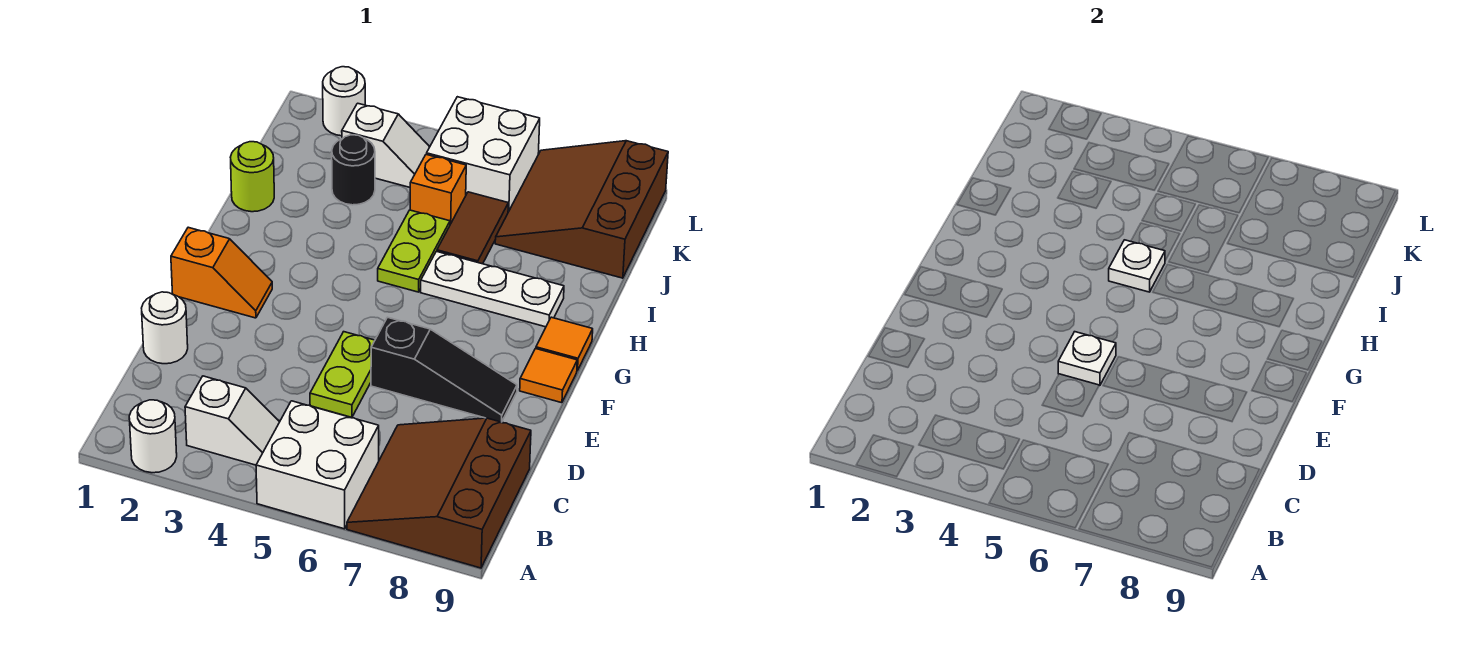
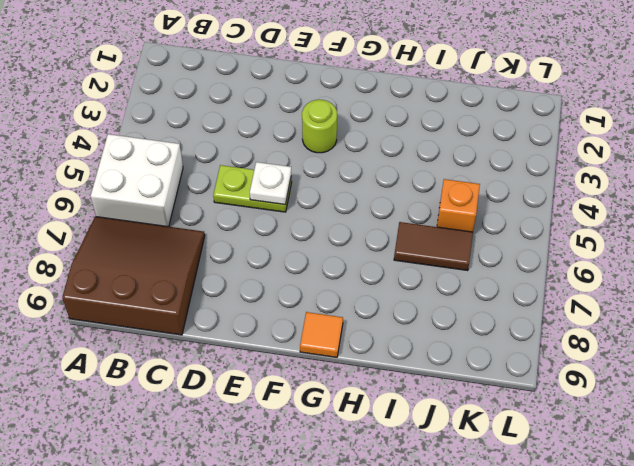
lime round brick F3 level 1 -> lime round brick I1 level 1
none -> white round brick A2 level 1
none -> white slope B3:B4 level 1 top 3
none -> white round brick D1 level 1

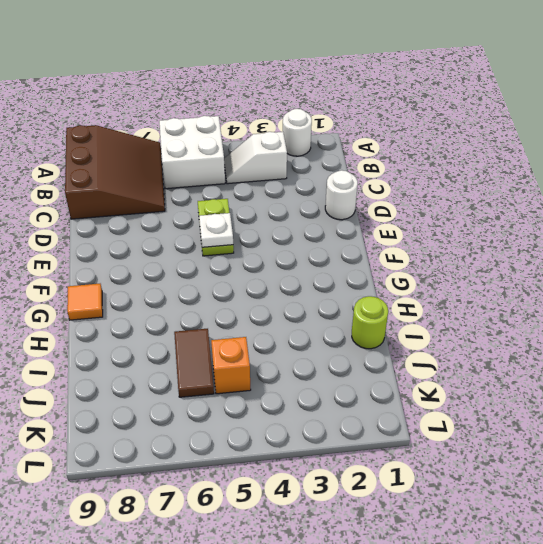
none -> black slope E6:E8 level 1 top 6
none -> orange slope F1:F2 level 1 top 1
none -> orange tile F9 level 1

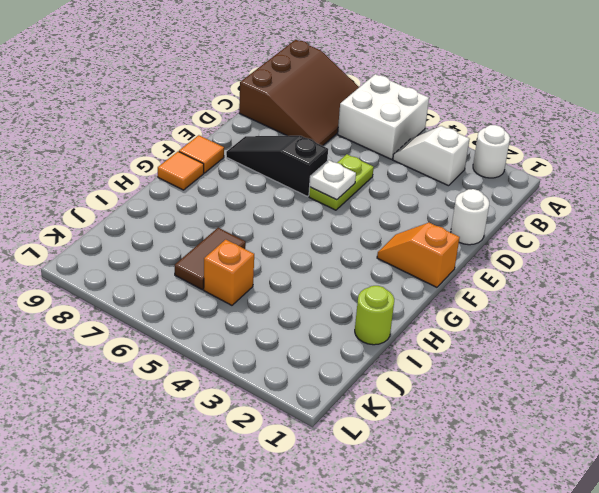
none -> lime plate H5:I5 level 1
none -> white plate H6:H8 level 1
none -> black round brick J3 level 1

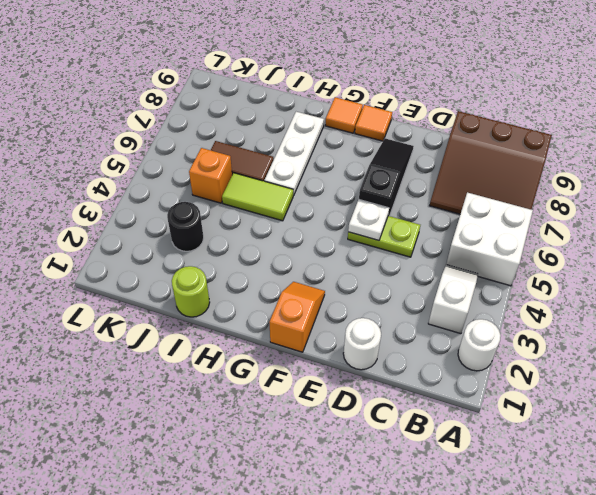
lime tile H5:I5 level 1 -> lime plate H5:I5 level 1
none -> brown slope J7:L9 level 1 top 9
none -> white slope K3:K4 level 1 top 3
none -> white brick K5:L6 level 1

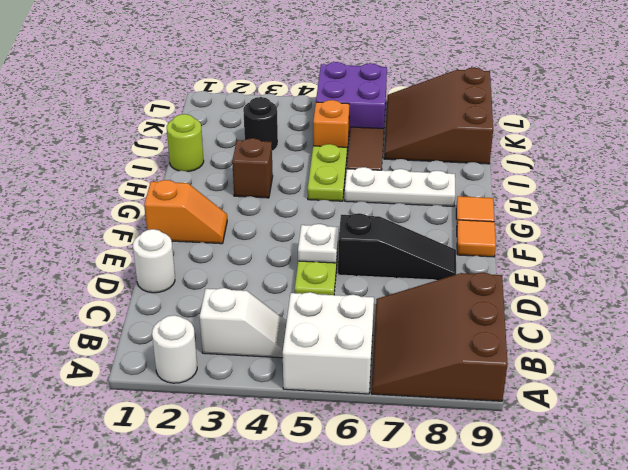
brown brick H3 level 1 -> none
purple brick K5:L6 level 1 -> white brick K5:L6 level 1
none -> white slope K3:K4 level 1 top 3
none -> white round brick L2 level 1
none -> white plate H5 level 2

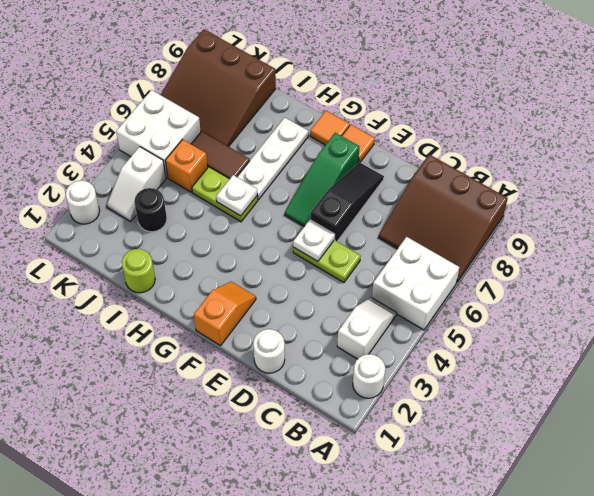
green slope F6:F8 level 1 top 8 -> none
white slope K3:K4 level 1 top 4 -> white slope K3:K4 level 1 top 3

